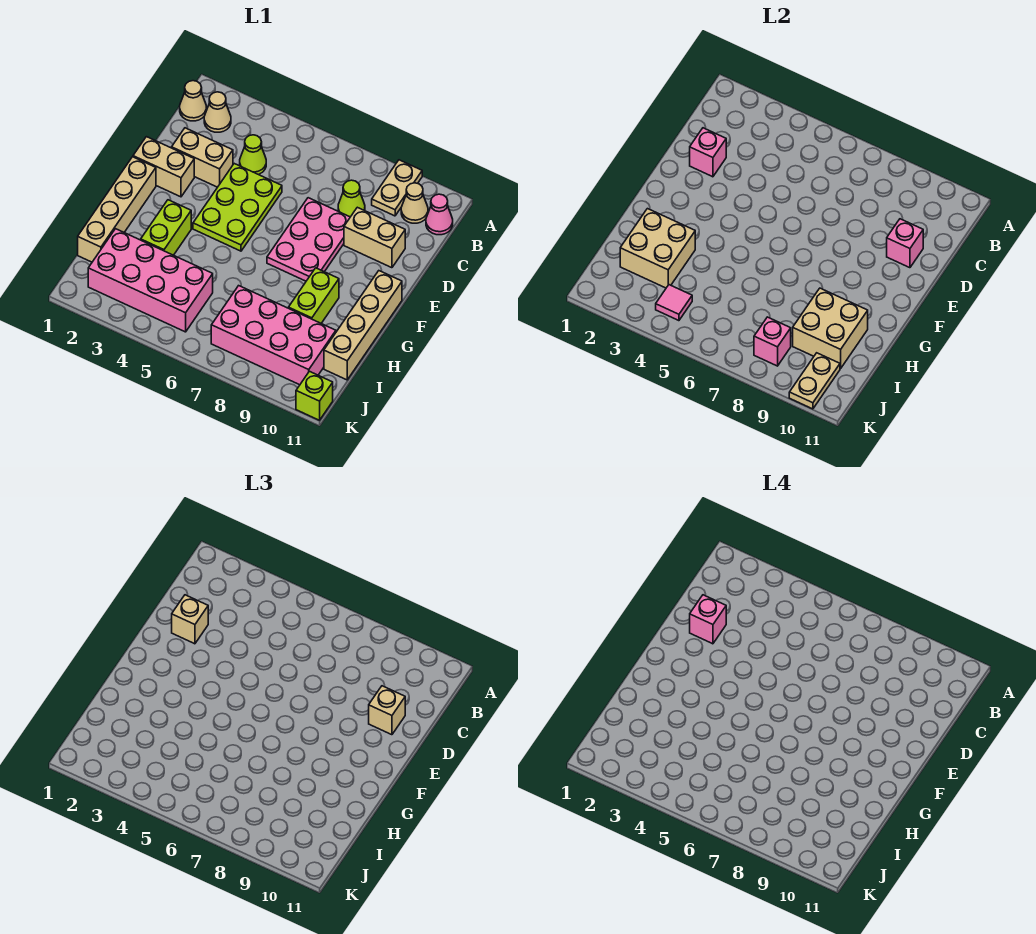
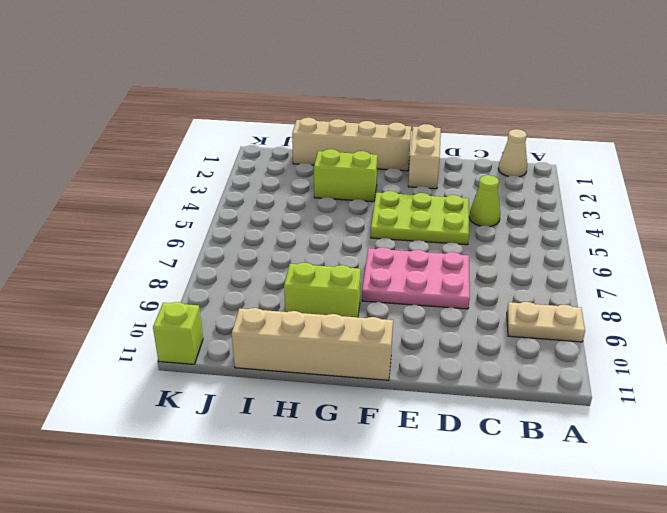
none -> tan cone B2 level 1
none -> tan cone B10 level 1
none -> pink cone B11 level 1

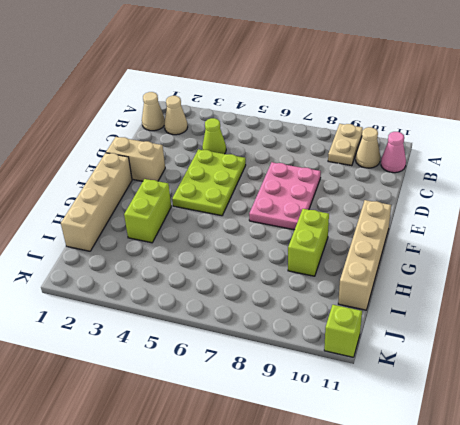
none -> lime cone C8 level 1
none -> tan brick D2:D3 level 1
none -> tan brick D9:D10 level 1

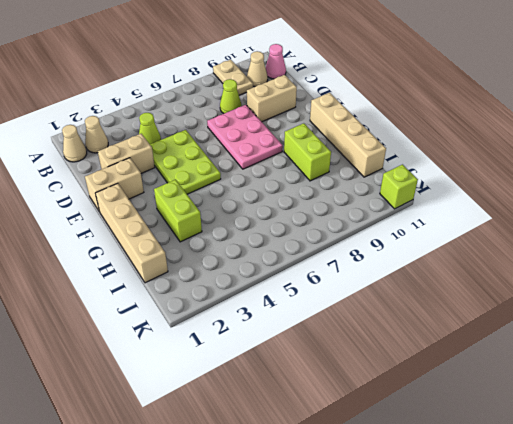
none -> pink brick I2:J5 level 1
none -> pink brick I7:J10 level 1
none -> pink brick D2 level 2

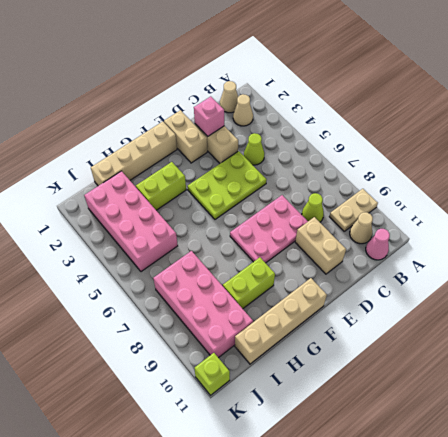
none -> pink brick D10 level 2
none -> tan brick H2:I3 level 2
none -> tan brick H9:I10 level 2

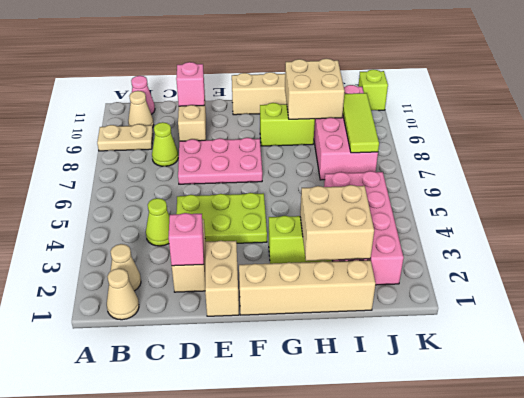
lime tile J7:J9 level 2 -> pink brick J8 level 2
none -> pink tile J4 level 2
none -> tan plate J10:K10 level 2
none -> tan brick D2 level 3

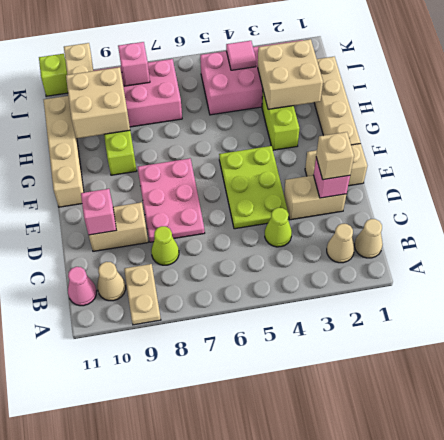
none -> tan brick D10 level 3
none -> pink brick D2 level 4

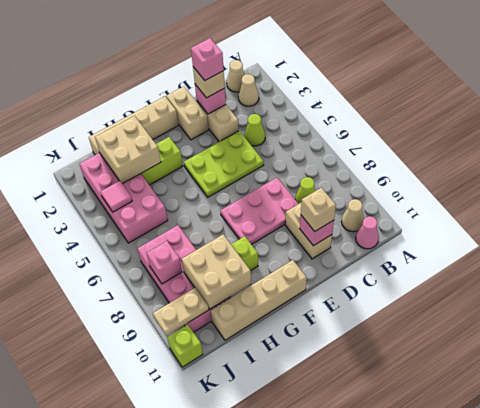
none -> tan plate A9:B9 level 1

